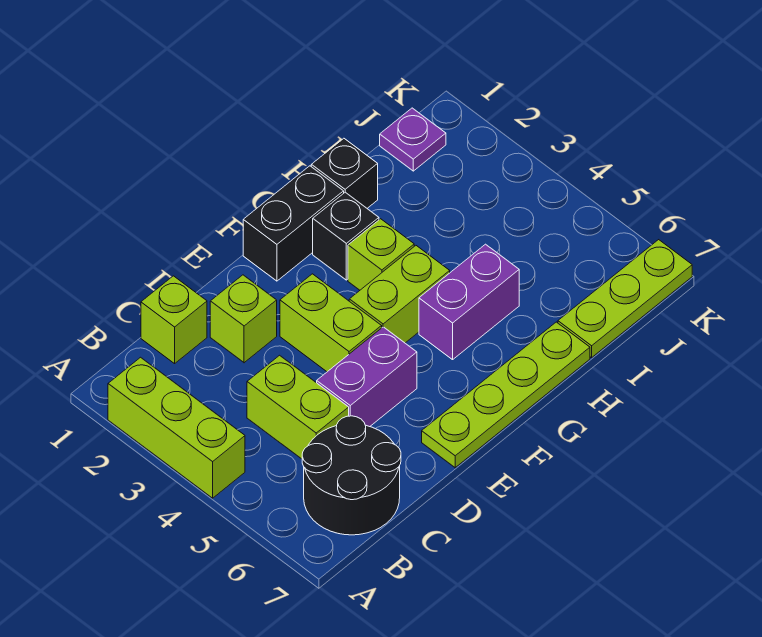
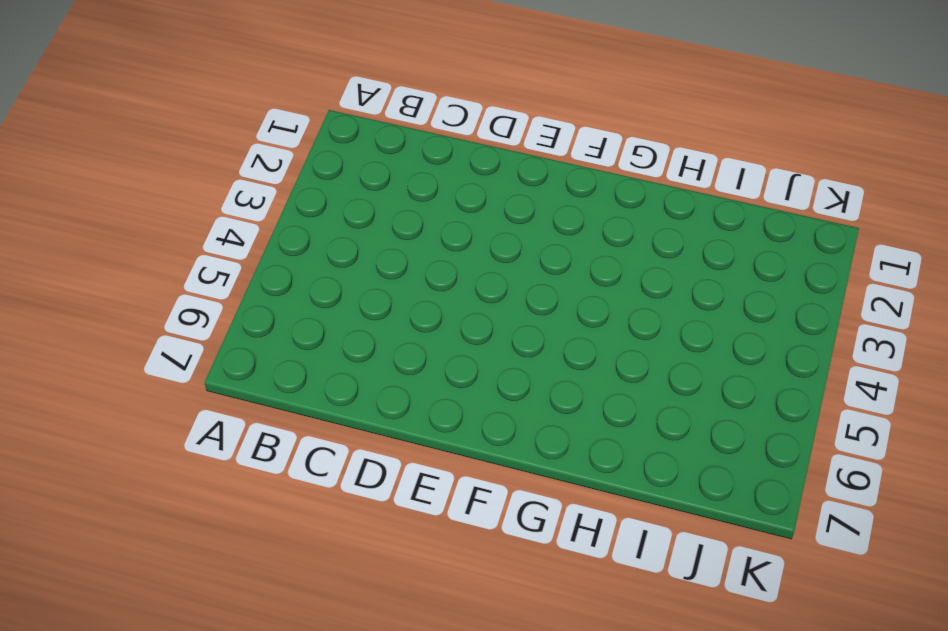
none -> lime brick A2:A4 level 1
none -> black round brick B6:C7 level 1
none -> lime brick C1 level 1

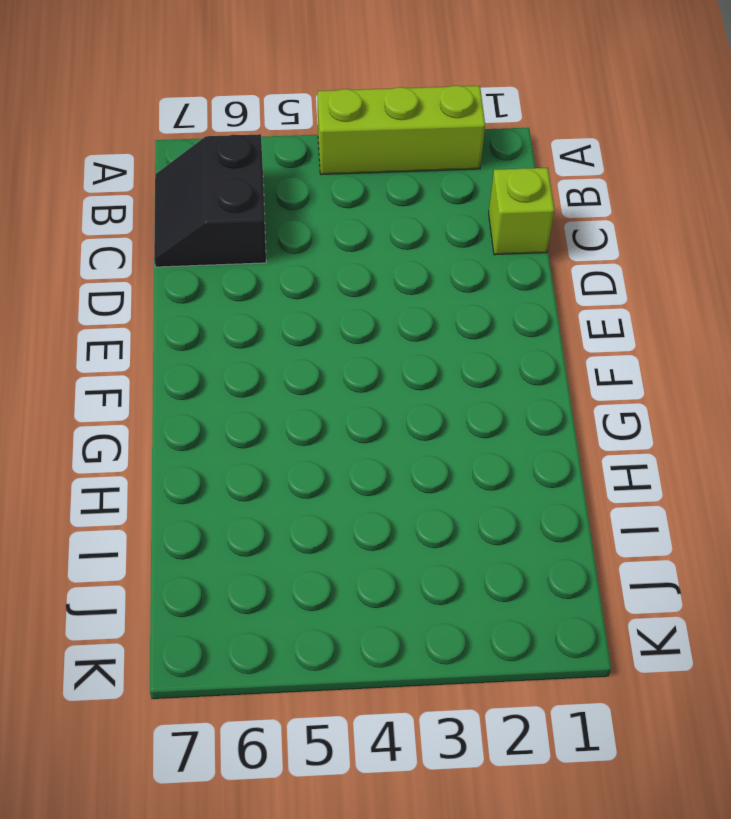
black slope B6:C7 level 1 top 6 -> black round brick B6:C7 level 1
none -> lime brick C4:C5 level 1
none -> lime brick D2 level 1
none -> purple brick D5:E5 level 1

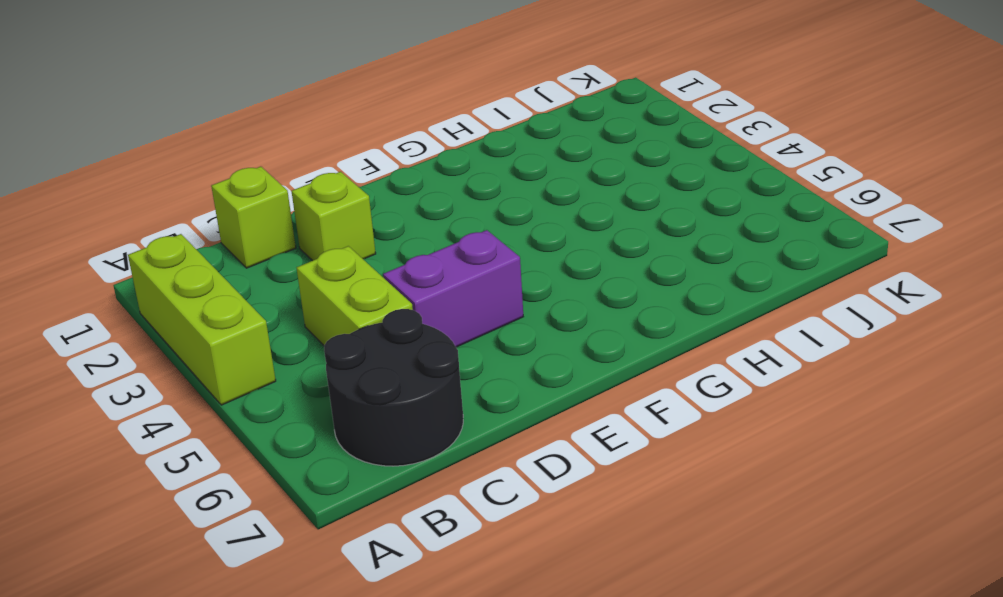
none -> lime brick E3:E4 level 1
none -> lime plate E7:H7 level 1
none -> black brick F1:G1 level 1

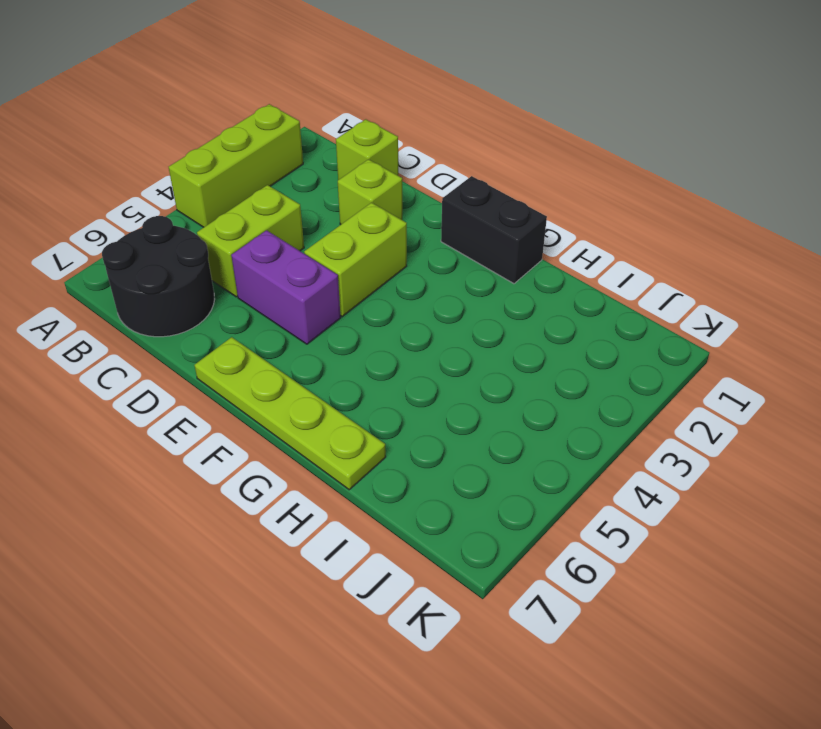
none -> lime brick F4:G4 level 1
none -> black brick G2 level 1
none -> lime brick G3 level 1

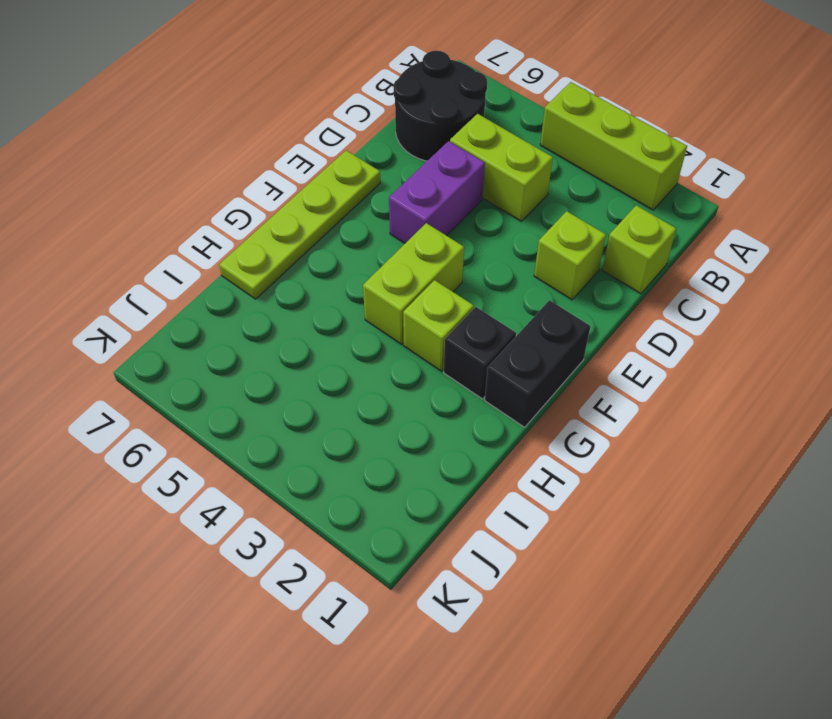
none -> lime brick E3:E4 level 1
none -> purple brick G5:H5 level 1
none -> black brick H1 level 1

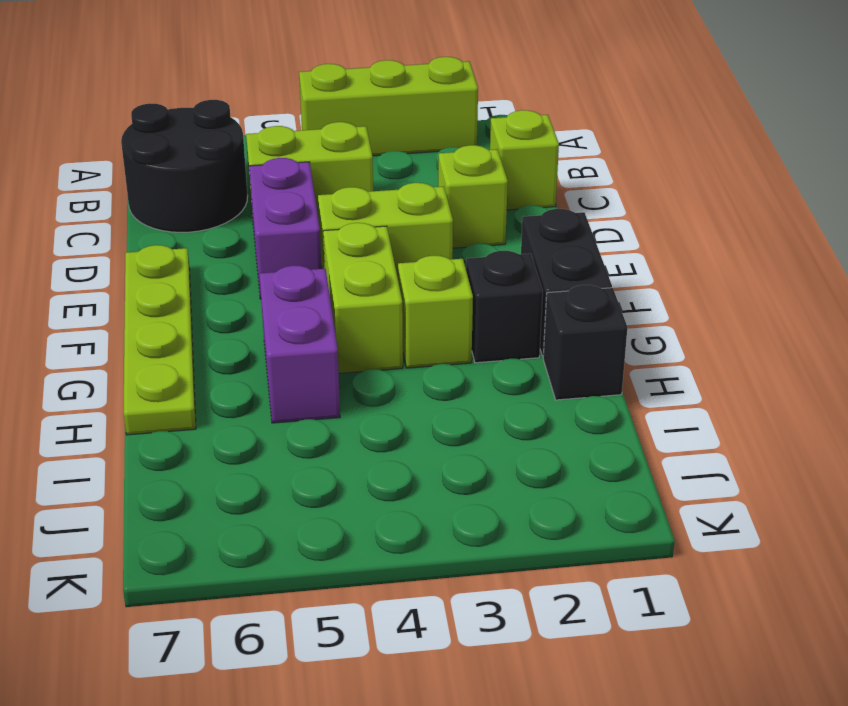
none -> lime plate I7:K7 level 1
none -> purple plate J1 level 1

